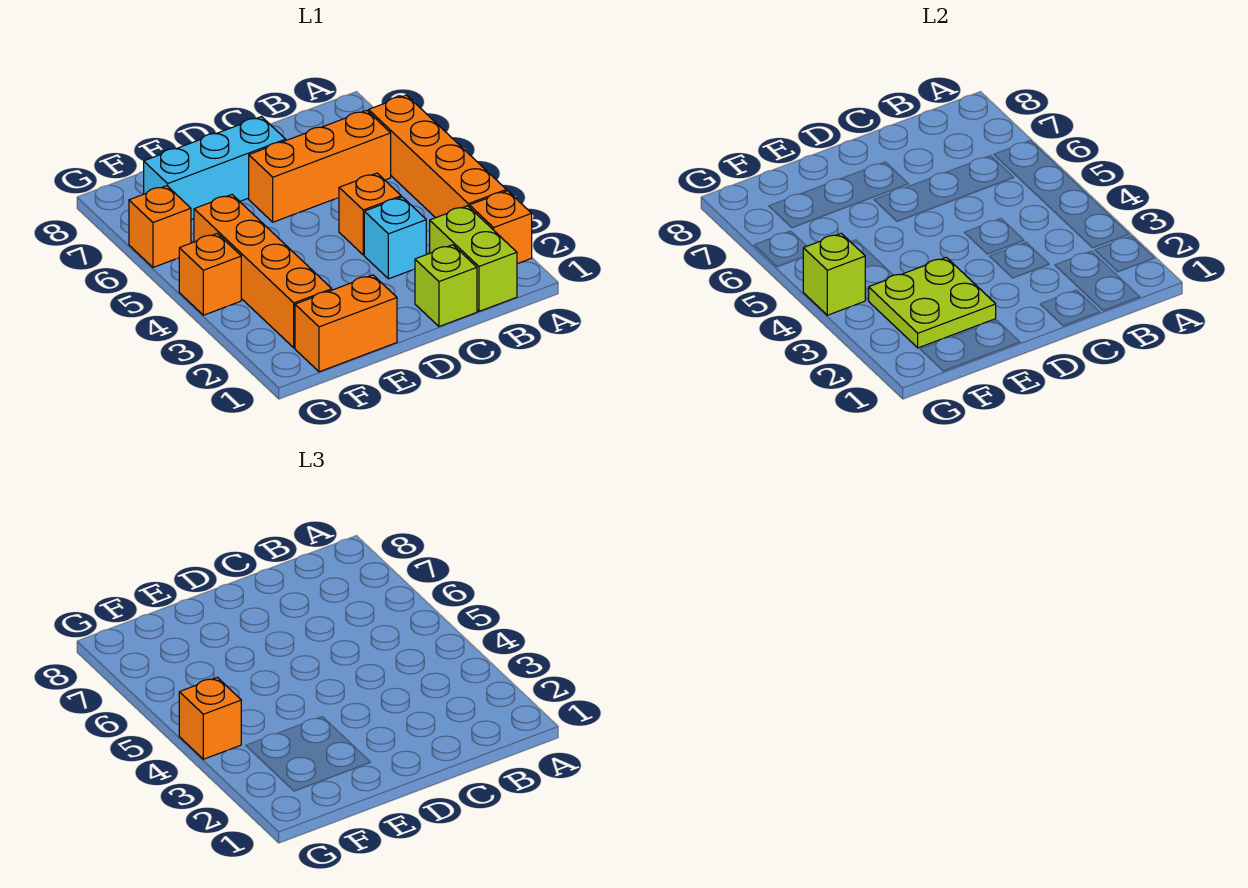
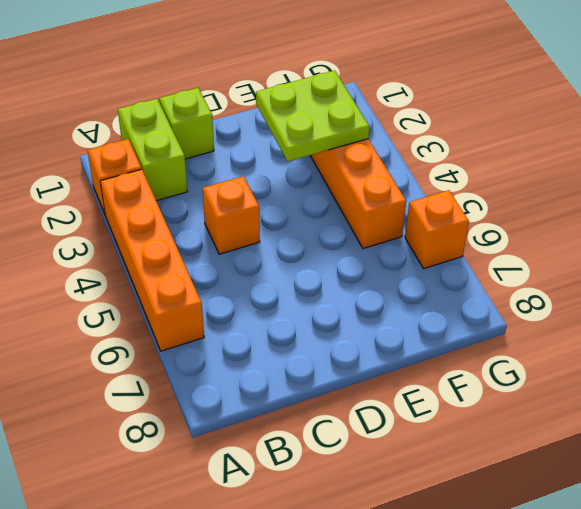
none -> orange brick B6:D6 level 1
none -> cyan brick C3 level 1
none -> cyan brick D7:F7 level 1

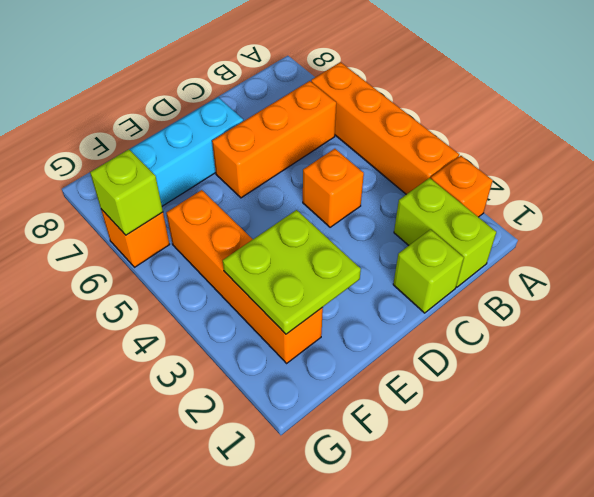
lime brick G6 level 2 -> lime brick G4 level 2
none -> cyan brick C3 level 1
none -> orange brick E1:F1 level 1
none -> orange brick G4 level 1

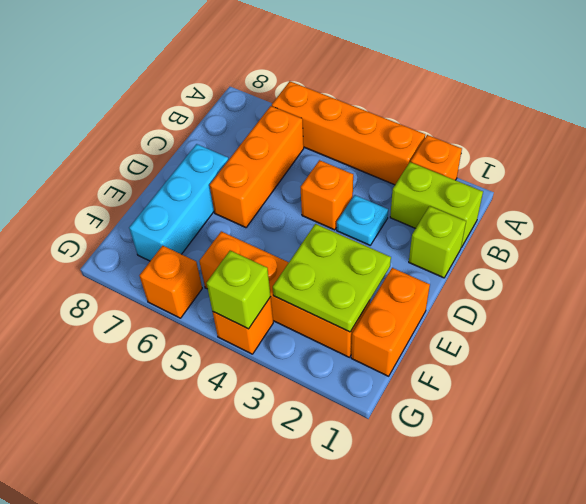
cyan plate C3 level 1 -> cyan brick C3 level 1
none -> orange brick G4 level 3

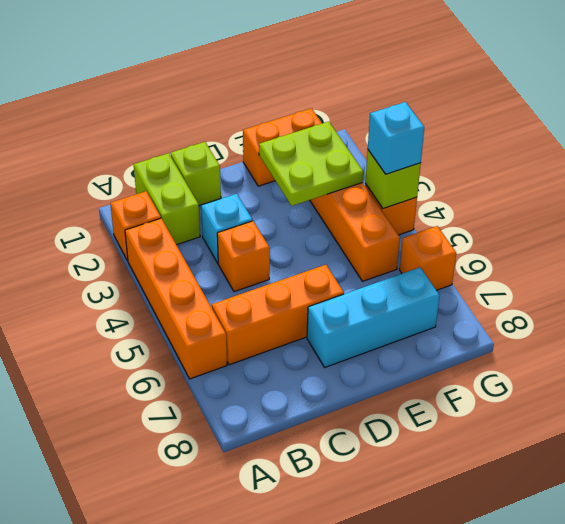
cyan brick G4 level 3 -> orange brick G4 level 3

